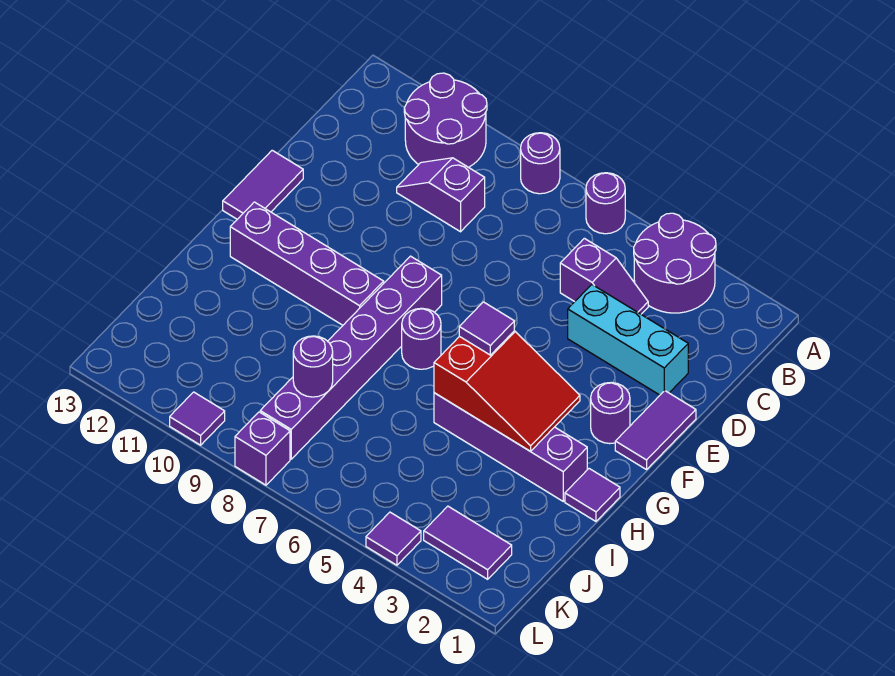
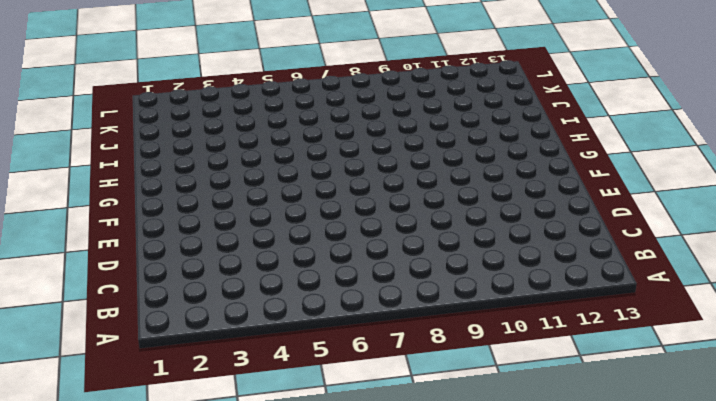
none -> purple round brick A3:B4 level 1
none -> purple round brick A6 level 1
none -> purple round brick A8 level 1

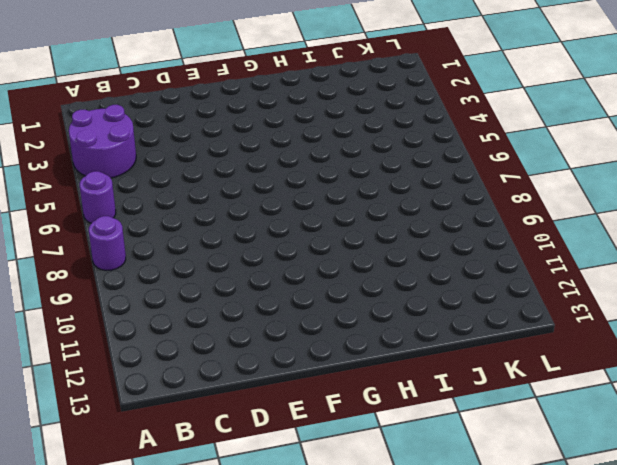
none -> purple round brick A10:B11 level 1
none -> purple slope C4:C5 level 1 top 5
none -> purple slope C9:C10 level 1 top 9

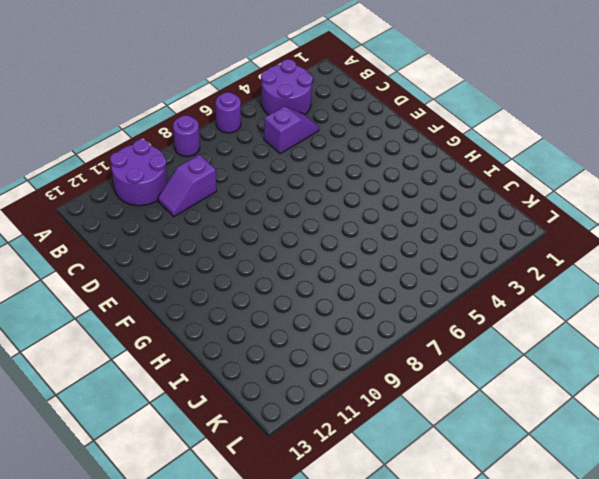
none -> cyan brick D2:D4 level 1
none -> purple tile E1:F1 level 1
none -> purple tile E13:F13 level 1

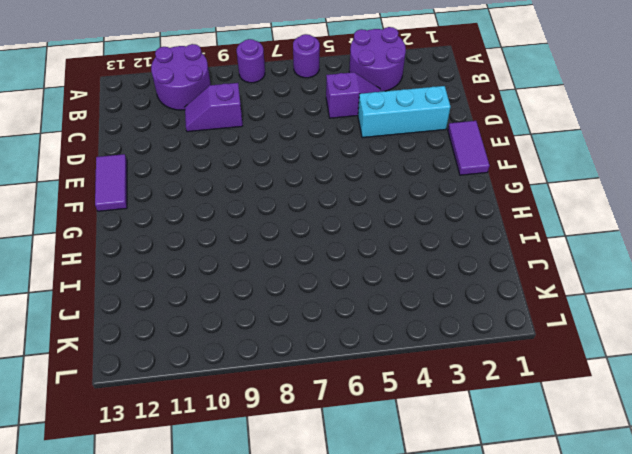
none -> purple round brick F2 level 1
none -> purple brick F8:K8 level 1
none -> purple round brick G7 level 1

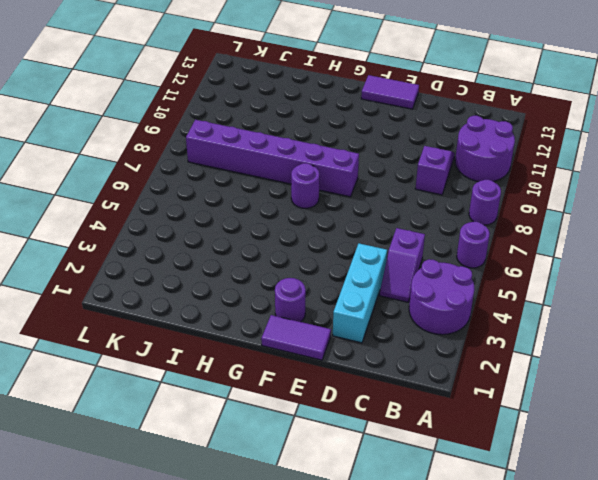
none -> purple brick G9:G12 level 1
none -> purple tile H1 level 1
none -> purple brick H2:H5 level 1

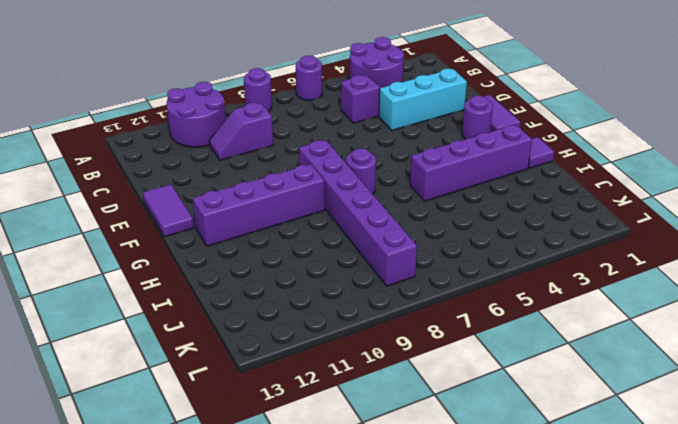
none -> purple tile K2:K3 level 1
none -> purple tile L4 level 1
none -> purple brick L8 level 1

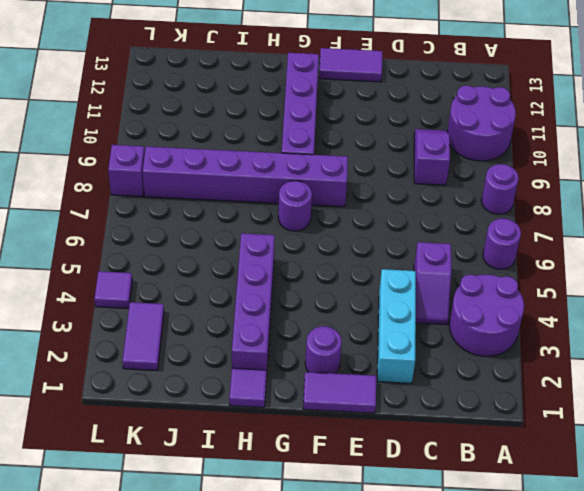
none -> purple tile L10 level 1
none -> red slope G3:H5 level 2 top 5
none -> purple round brick J8 level 2

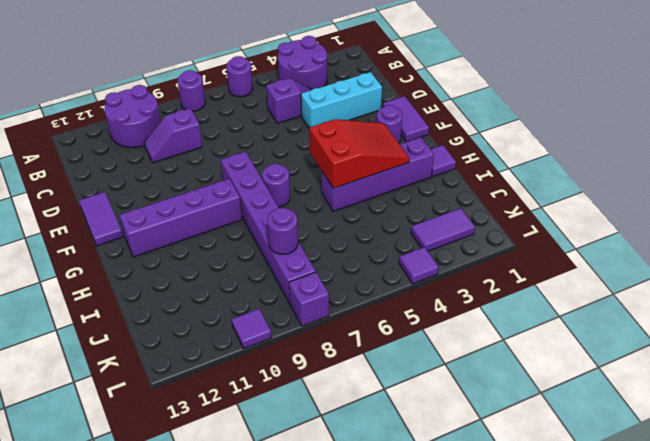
none -> purple tile G5 level 3

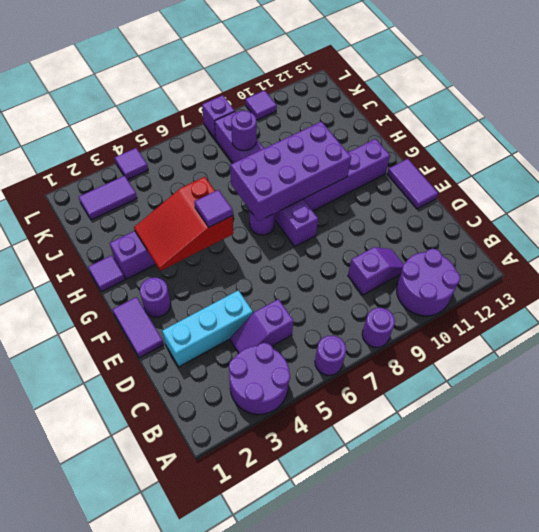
purple brick G7:H10 level 2 -> none

